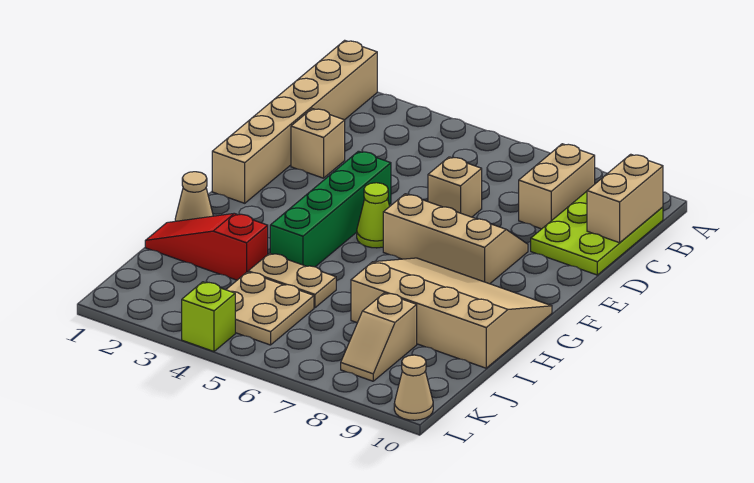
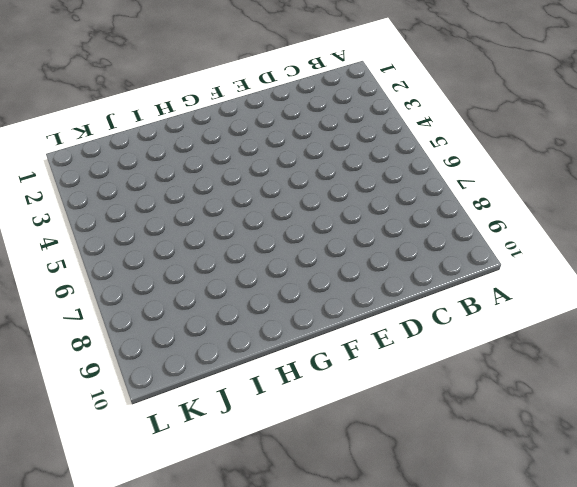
none -> tan brick A1:F1 level 1
none -> tan brick B8:C8 level 1
none -> lime plate B9:D10 level 1

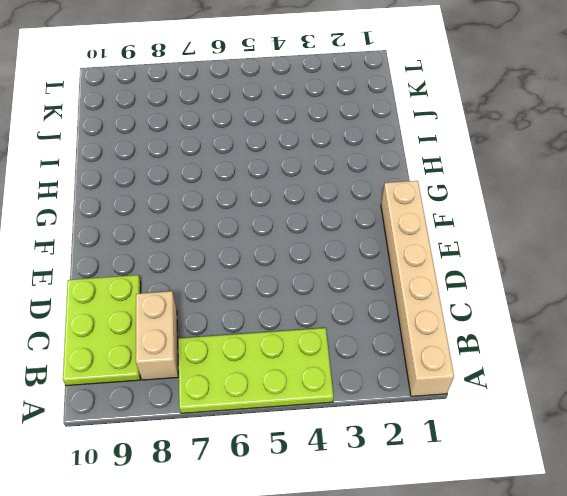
lime plate A4:B7 level 1 -> none
none -> tan brick D2 level 1
none -> tan brick D6 level 1
none -> green brick E4:H4 level 1

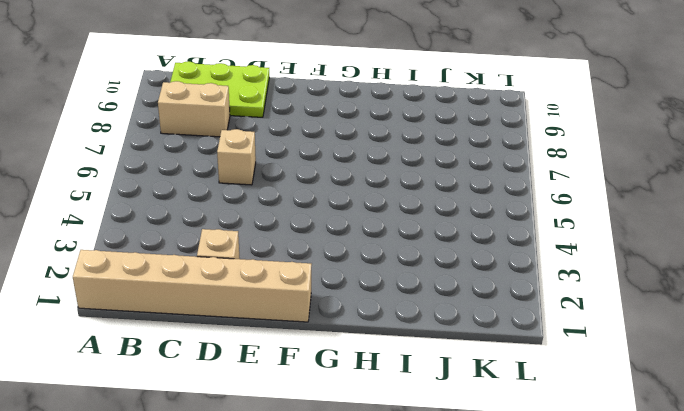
none -> green brick E4:H4 level 1
none -> tan slope E6:F8 level 1 top F
none -> lime cone F5 level 1

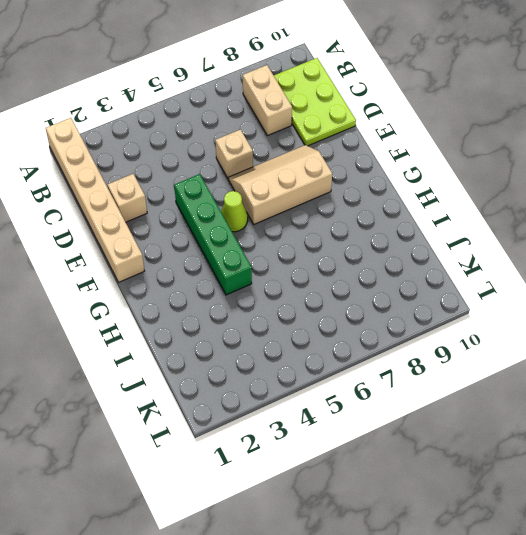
none -> tan slope G7:I10 level 1 top I
none -> tan cone H1 level 1
none -> red slope I1:I3 level 1 top 3

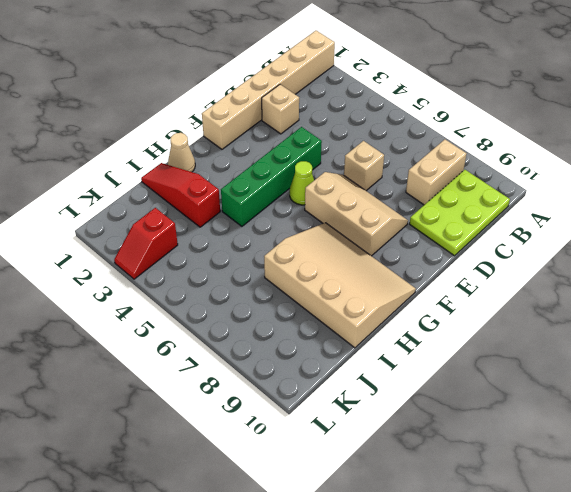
red slope K3:L3 level 1 top K -> none
none -> tan plate I4:I5 level 1
none -> tan plate J4:K5 level 1
none -> tan slope J8:K8 level 1 top J

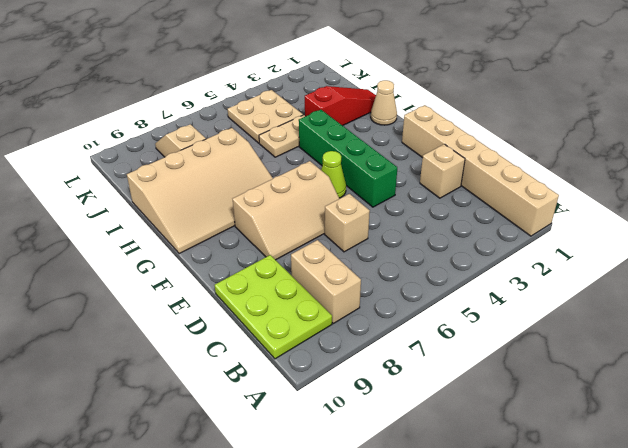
none -> lime brick L4 level 1
none -> tan cone L10 level 1
none -> tan brick B10:C10 level 2

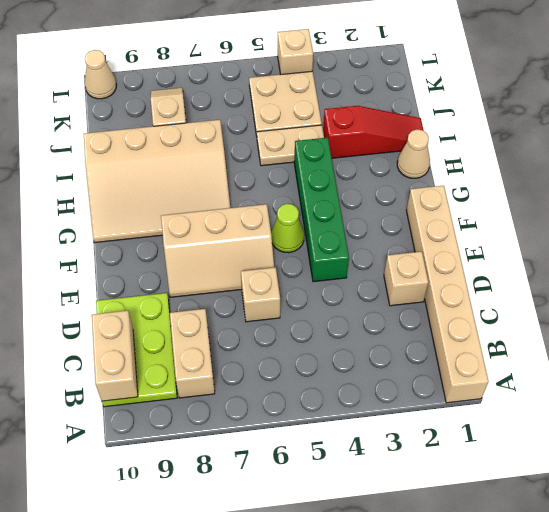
tan brick L4 level 1 -> lime brick L4 level 1

